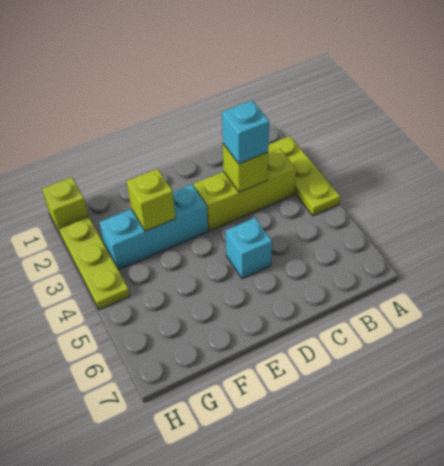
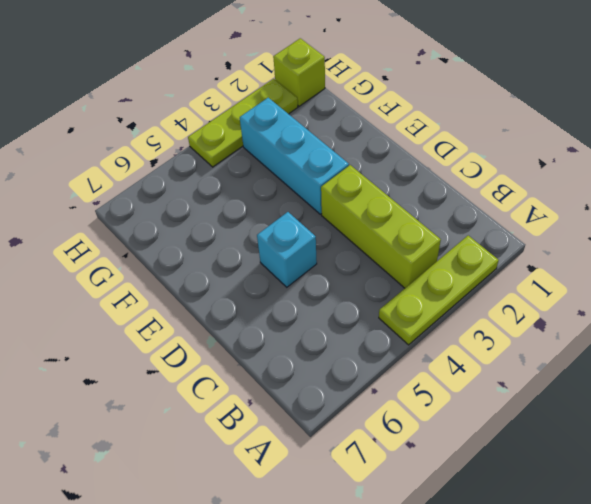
none -> lime brick C3 level 2
none -> lime brick F3 level 2

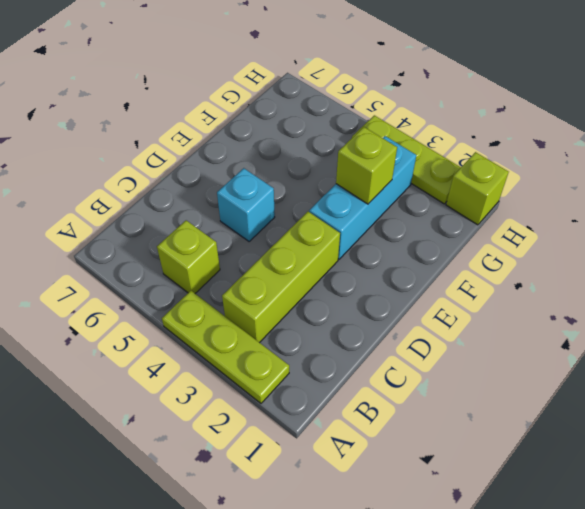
lime brick B5 level 1 -> lime brick C3 level 2
none -> cyan brick C3 level 3

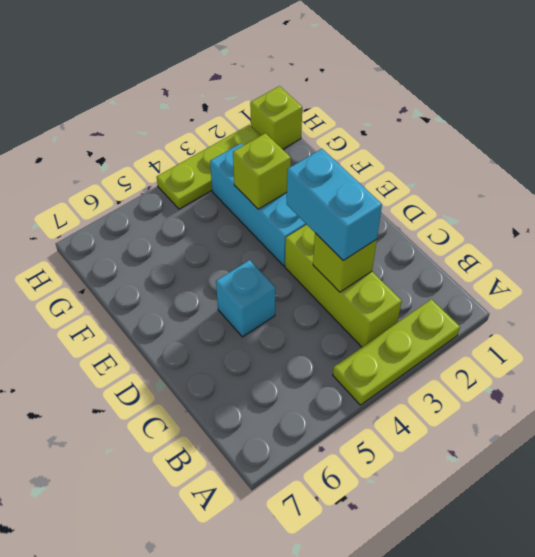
cyan brick C3:D3 level 3 -> cyan brick C3 level 3

